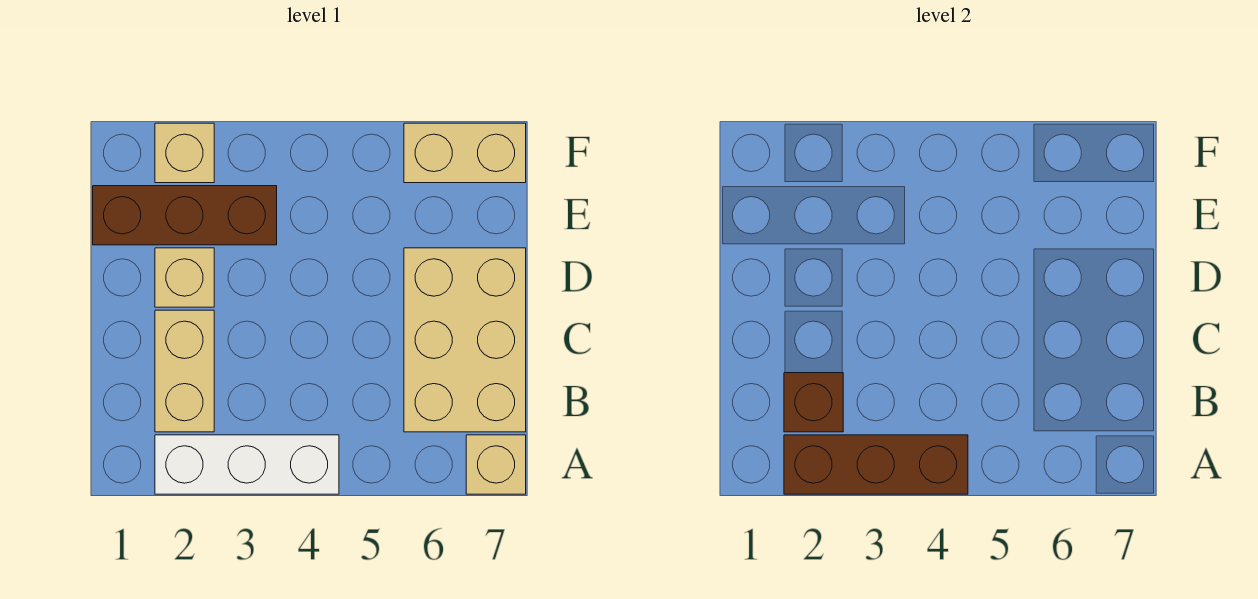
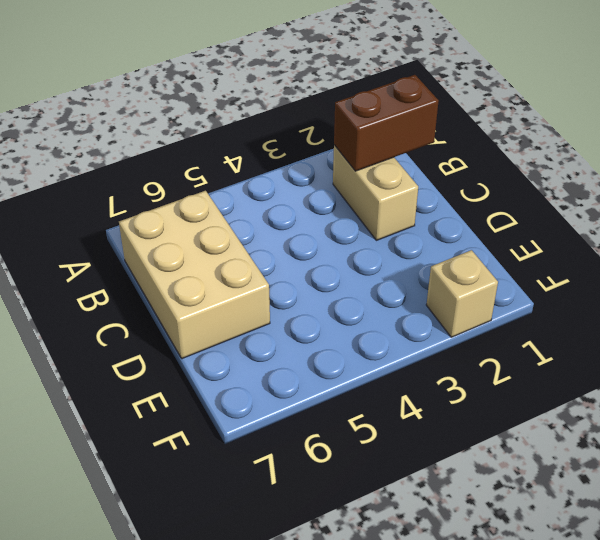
brown brick B1:B2 level 2 -> brown brick B2 level 2
none -> white brick A2:A4 level 1
none -> tan brick A7 level 1

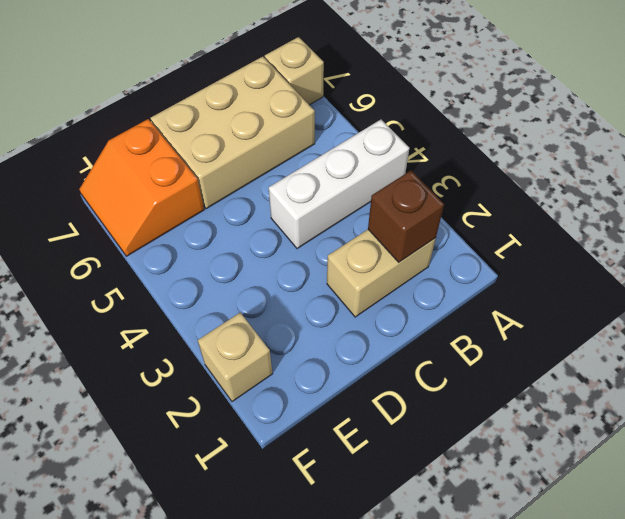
white brick A4:C4 level 1 -> white brick A2:A4 level 1
orange slope E6:F7 level 1 top E -> tan brick F6:F7 level 1
none -> tan brick D2 level 1
none -> brown brick E1:E3 level 1

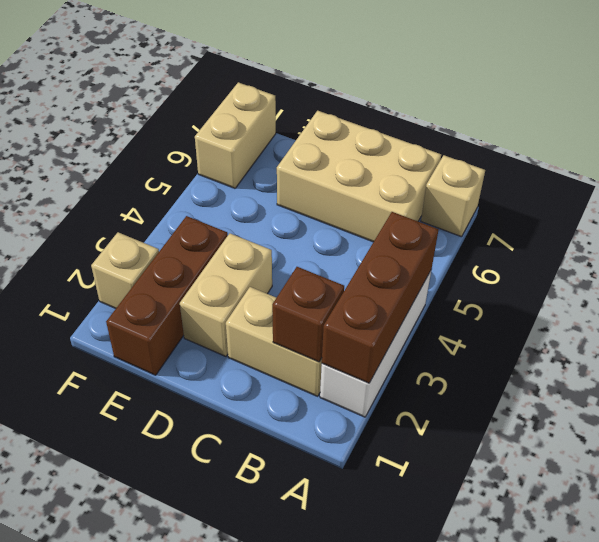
tan brick D2:D3 level 1 -> tan brick D2 level 1

